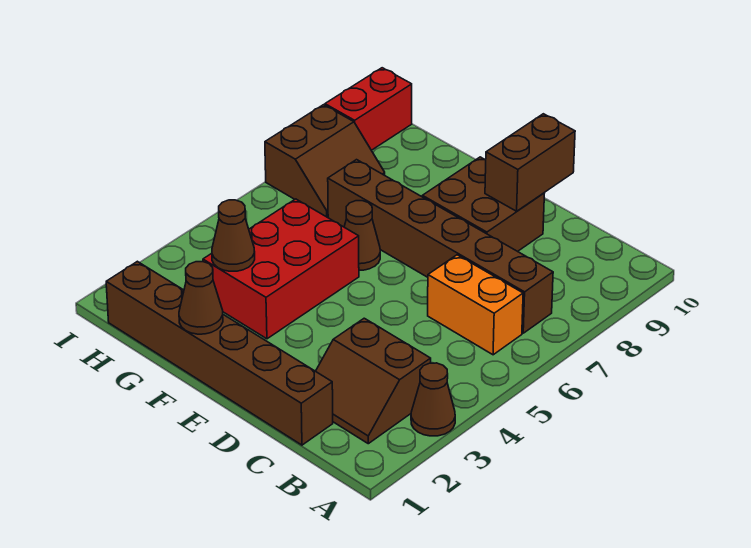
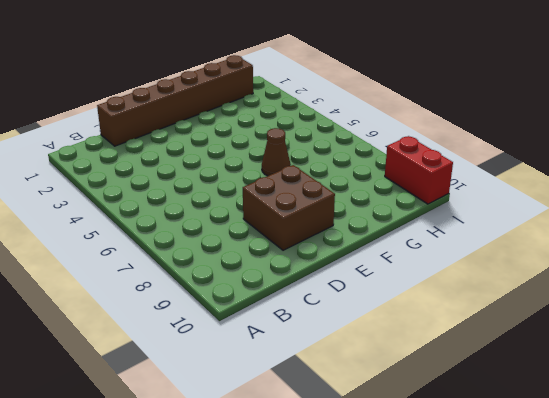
none -> brown cone A3 level 1
none -> brown slope B2:C3 level 1 top 3
none -> orange brick B6:C6 level 1

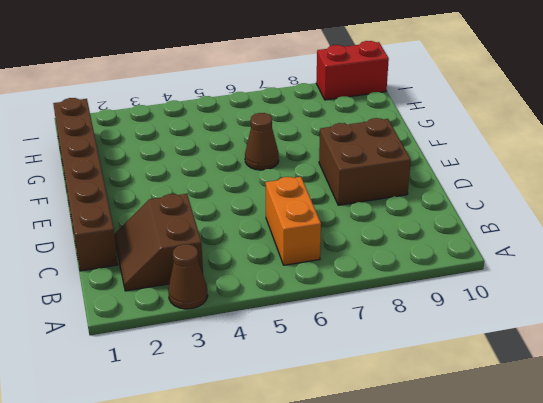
none -> brown brick B7:G7 level 1
none -> red brick F3:G5 level 1
none -> brown slope H7:I8 level 1 top I

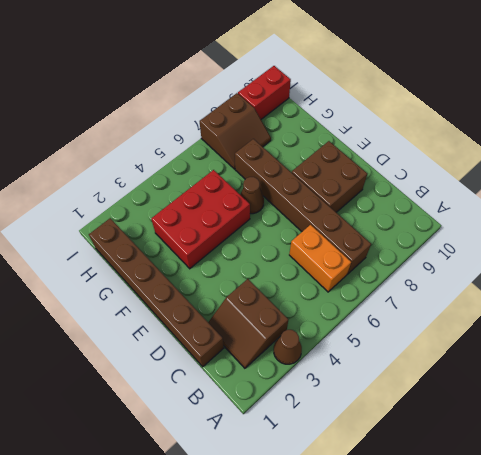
none -> brown brick D9:D10 level 2
none -> brown cone F1 level 2
none -> brown cone G3 level 2

